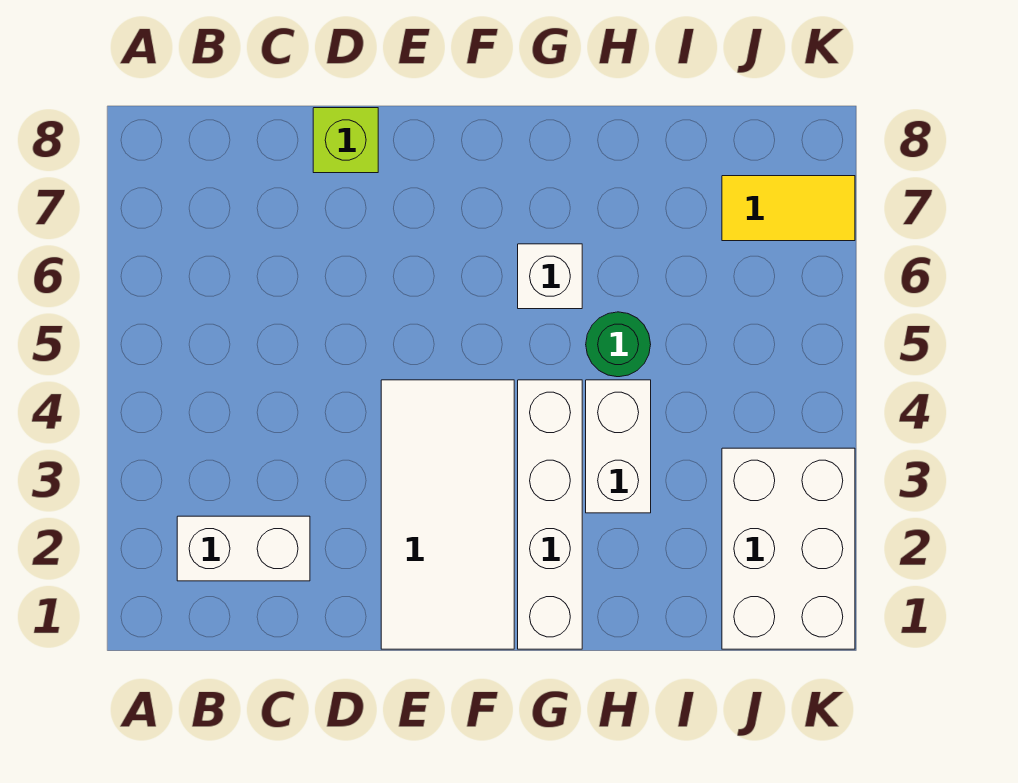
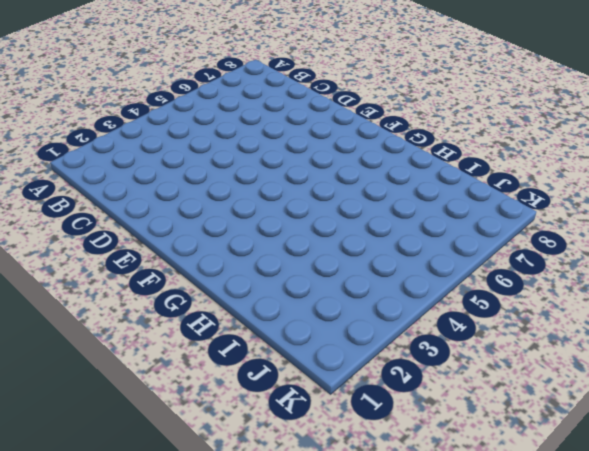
none -> white brick B2:C2 level 1
none -> lime brick D8 level 1

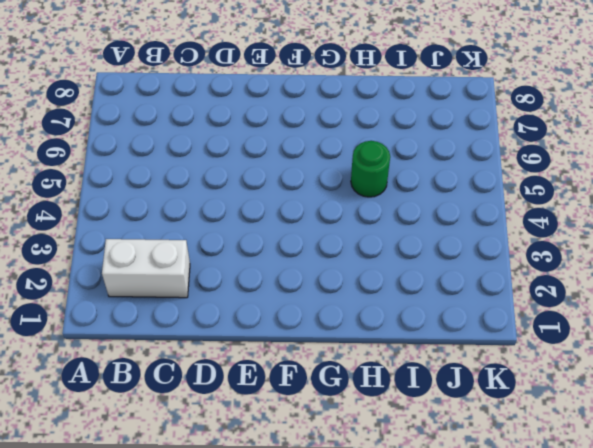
none -> lime brick D8 level 1
none -> white tile E1:F4 level 1

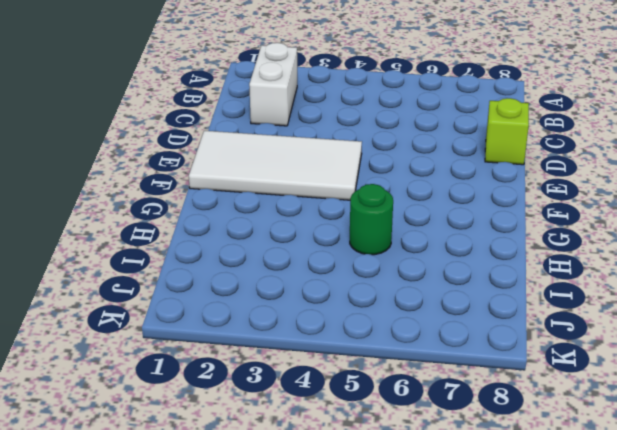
none -> white brick G1:G4 level 1
none -> white brick G6 level 1

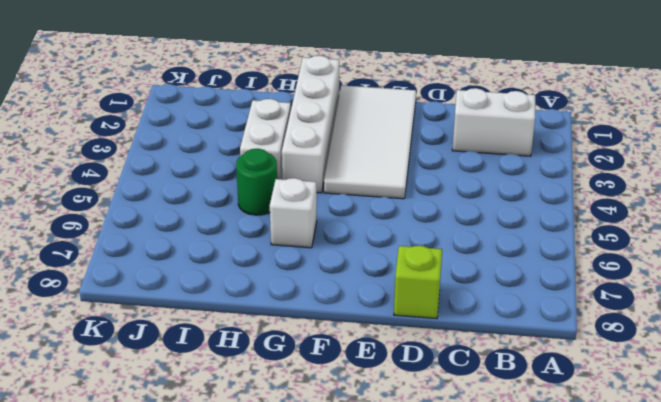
none -> white brick J1:K3 level 1
none -> yellow tile J7:K7 level 1

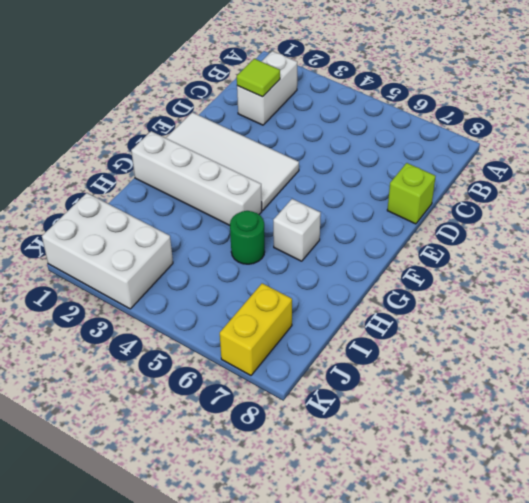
lime tile C2 level 2 -> none
yellow brick J7:K7 level 1 -> yellow tile J7:K7 level 1
none -> white brick H3:H4 level 1

